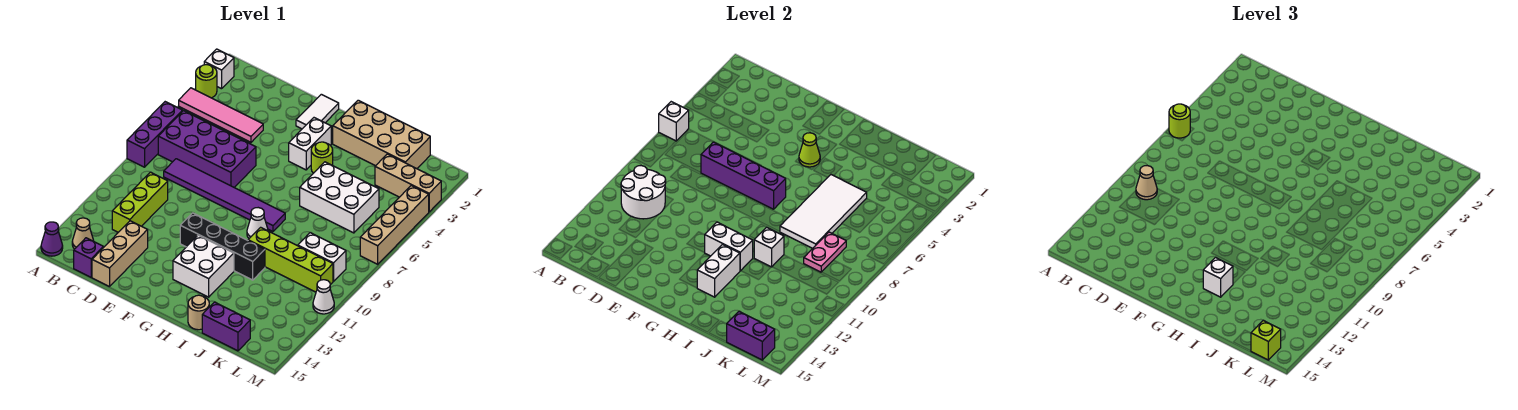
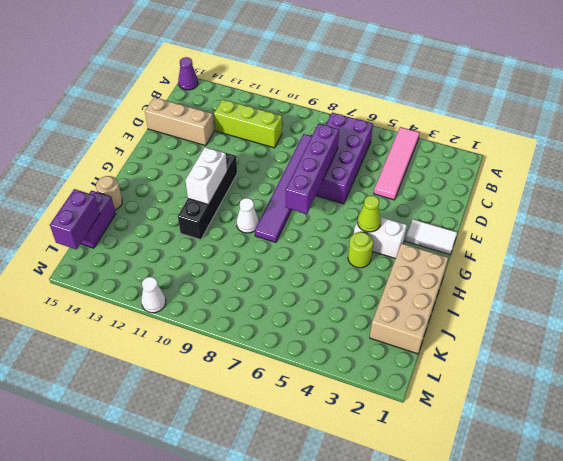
none -> white brick A2 level 1
none -> lime round brick A3 level 1
none -> purple brick A6:A8 level 1
none -> tan cone B14 level 1

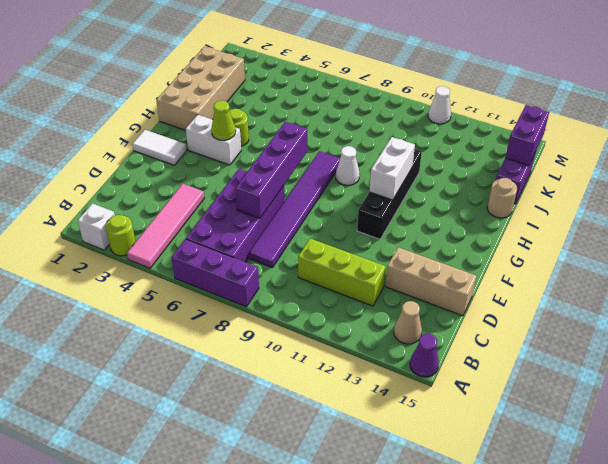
none -> purple brick C15 level 1
none -> white brick G12:H13 level 1
none -> white brick I5:K6 level 1
none -> lime brick I10:L10 level 1

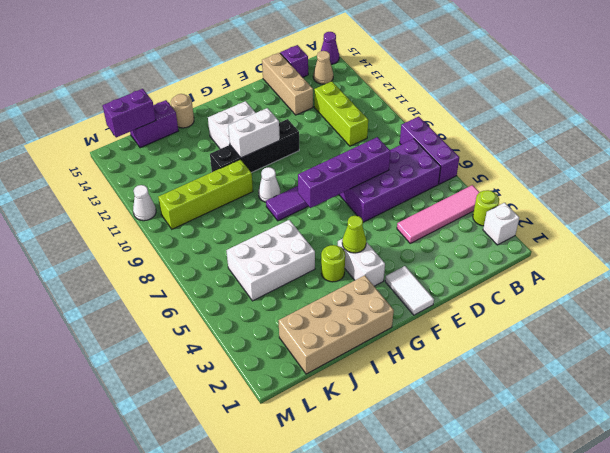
none -> tan brick K3:M3 level 1
none -> white brick K9:L9 level 1
none -> tan brick M4:M7 level 1
none -> white brick A6 level 2

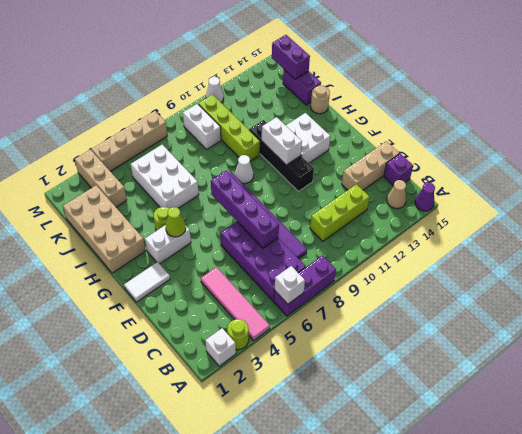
none -> white round brick B10:C11 level 2
none -> white brick H12:H13 level 2
none -> white tile I5:J8 level 2
none -> white brick I10 level 2

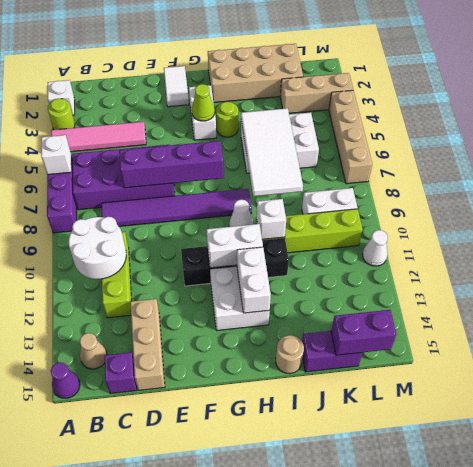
none -> pink plate K8:K9 level 2
none -> lime round brick A6 level 3
none -> tan cone B10 level 3
none -> white brick H13 level 3

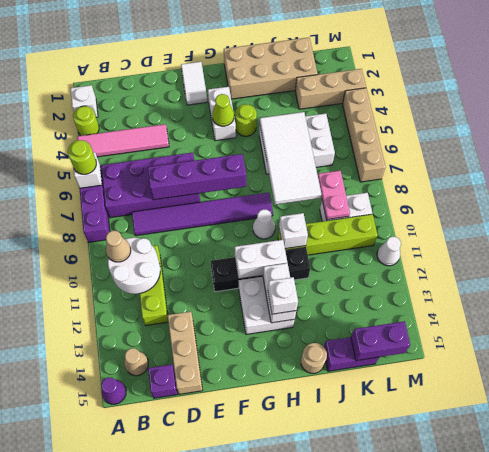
none -> lime brick L15 level 3

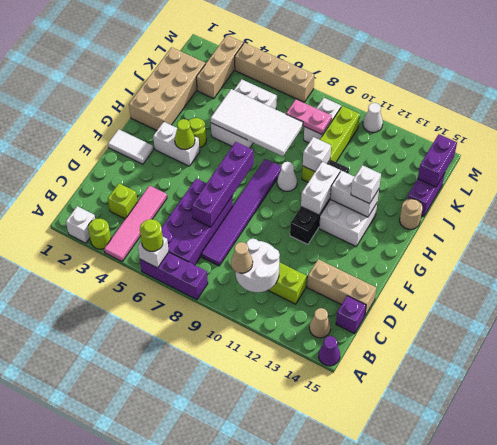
lime brick C3 level 1 -> lime brick L15 level 3

